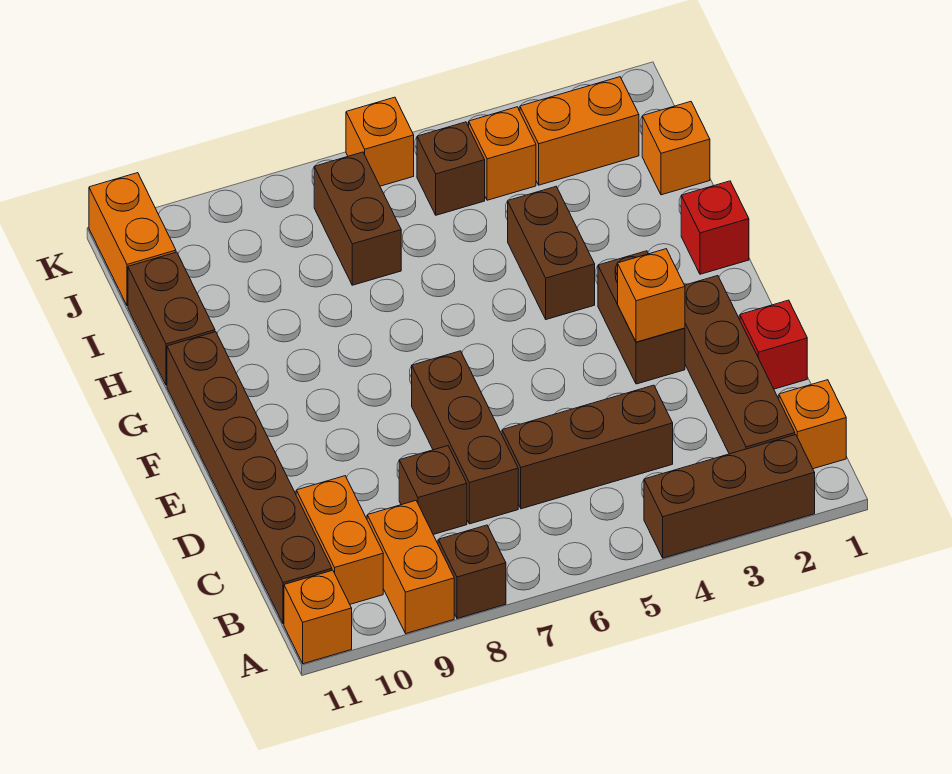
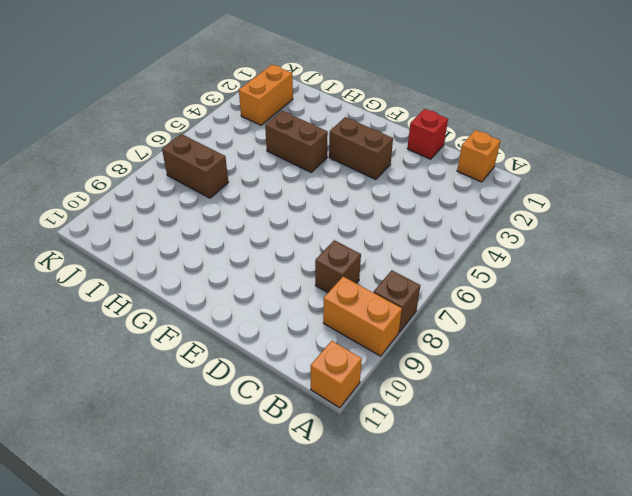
none -> brown brick A2:A4 level 1
none -> brown brick B2:E2 level 1
none -> orange brick B10:C10 level 1

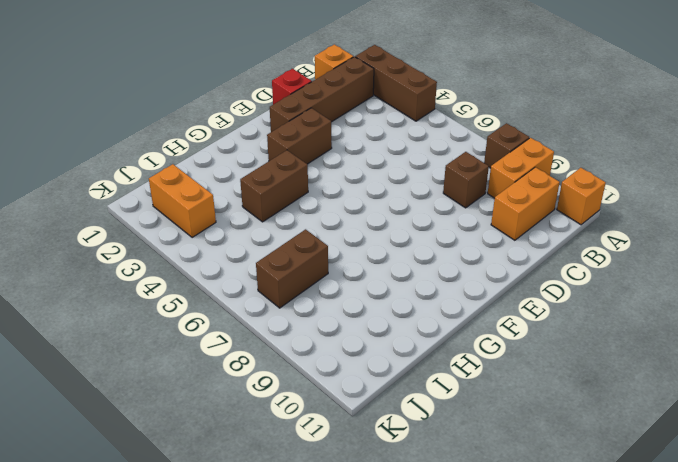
none -> brown brick B11:G11 level 1
none -> brown brick C4:C6 level 1
none -> brown brick C7:E7 level 1

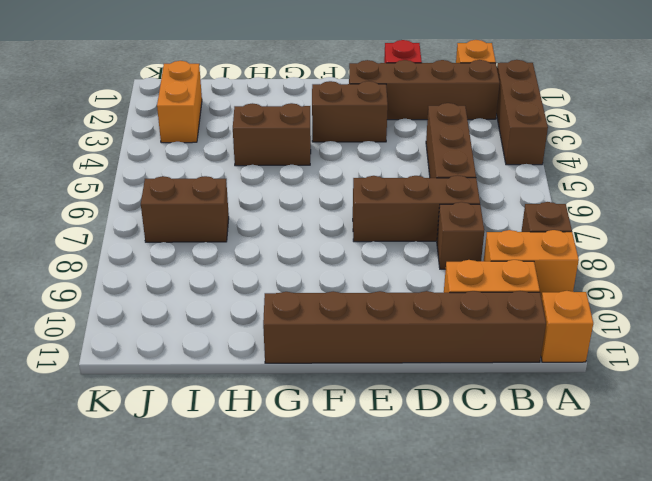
none -> red brick G1 level 1
none -> brown brick H11:I11 level 1
none -> orange brick I1 level 1

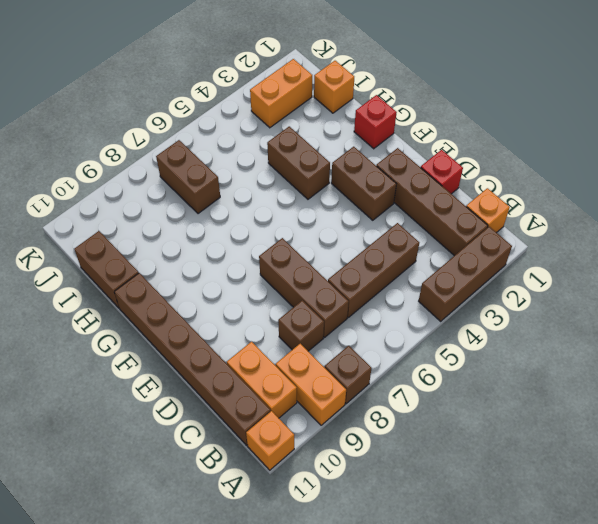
none -> orange brick J4 level 1
none -> brown brick J5 level 1
none -> orange brick J11:K11 level 1

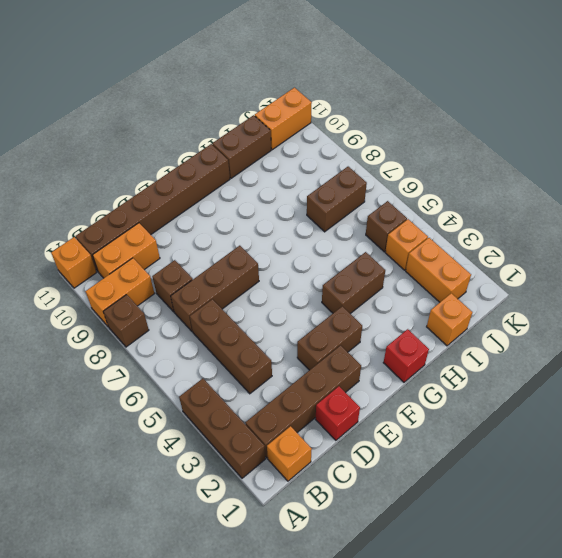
none -> orange brick K6 level 1
none -> orange brick E3 level 2

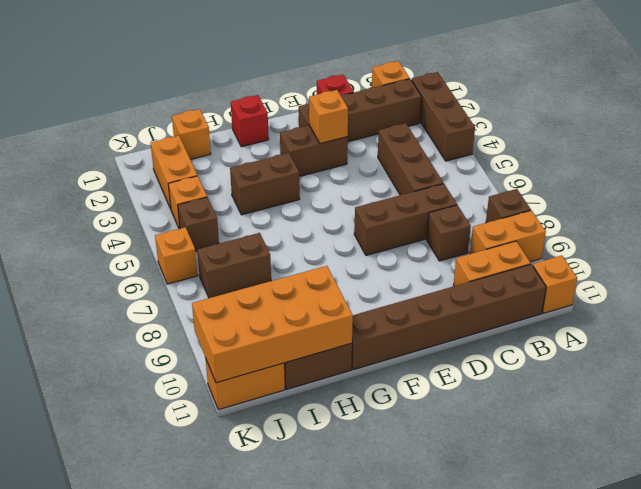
orange brick H10:K11 level 2 -> none

